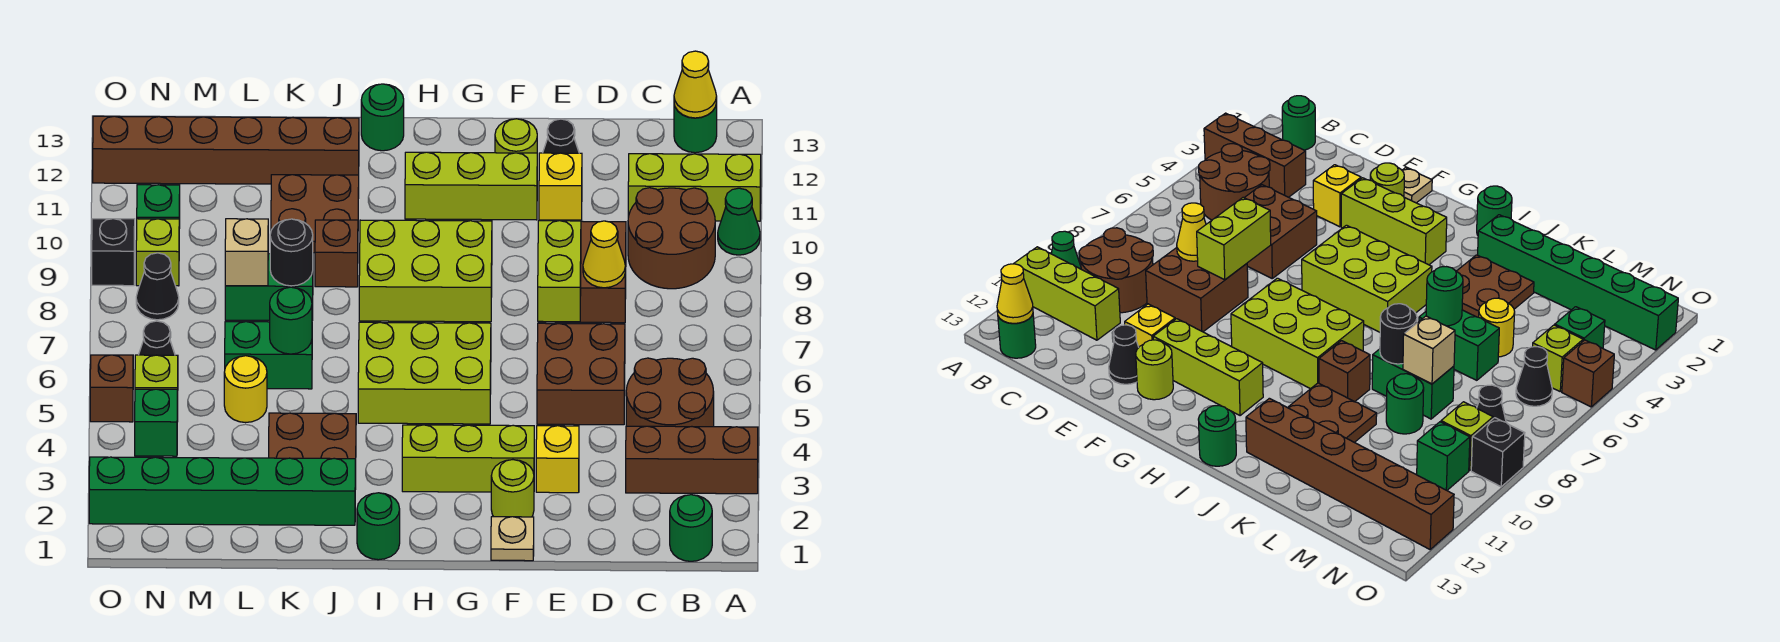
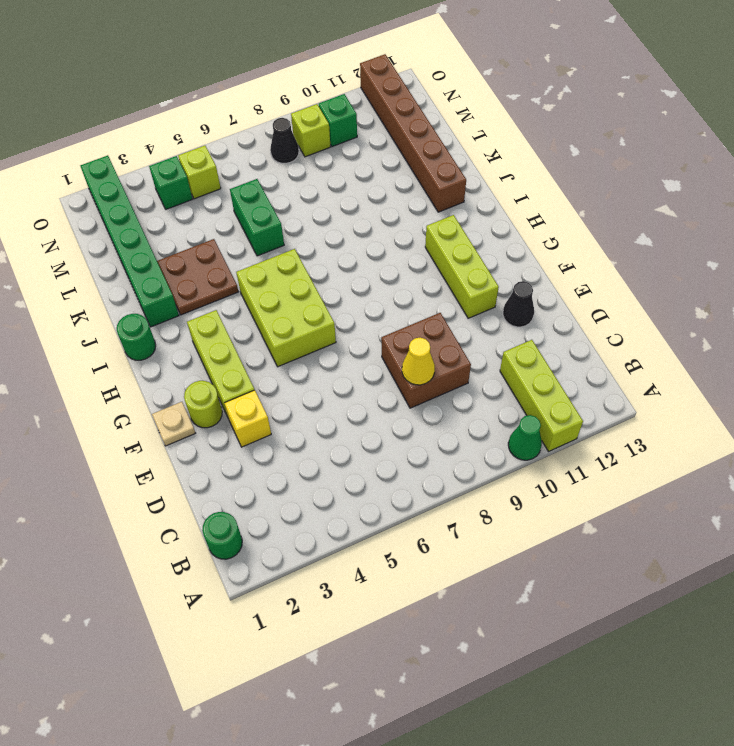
none -> brown brick A3:C3 level 1
none -> brown round brick B4:C5 level 1
none -> brown round brick B9:C10 level 1
none -> green round brick B13 level 1

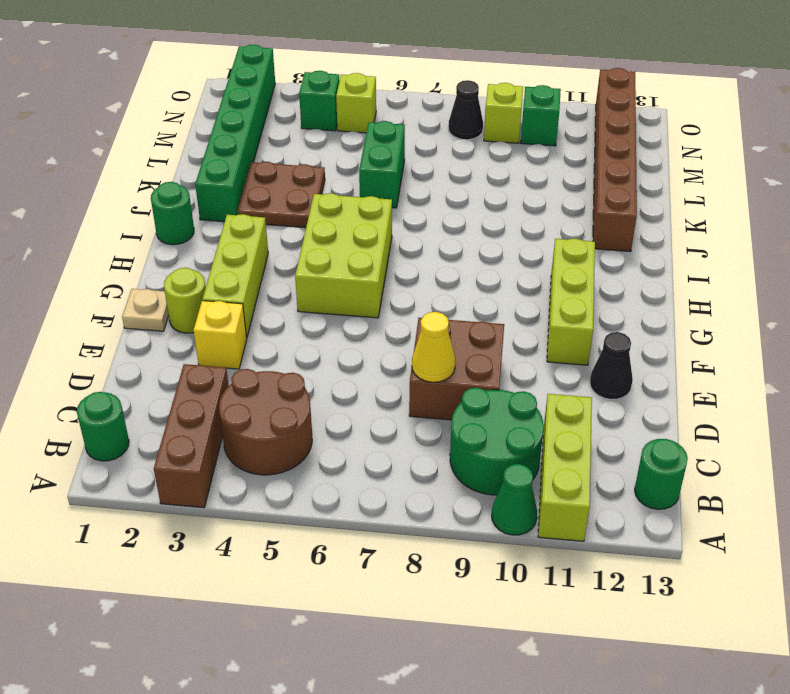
green round brick B9:C10 level 1 -> brown round brick B9:C10 level 1
none -> brown brick D5:E6 level 1
none -> yellow brick E11 level 1
none -> lime round brick F12 level 1
none -> lime brick G8:I9 level 1

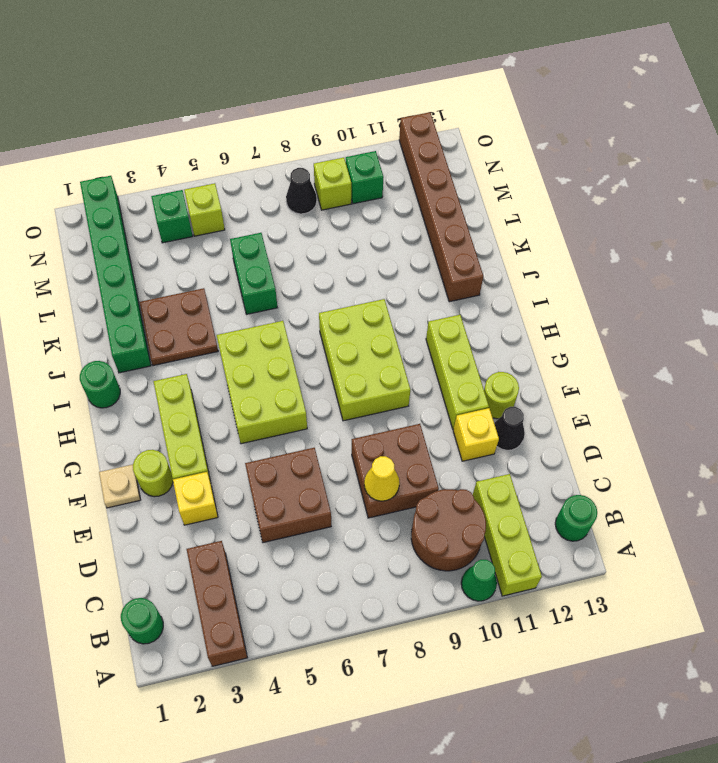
none -> brown round brick B4:C5 level 1
none -> green round brick I13 level 1
none -> brown brick J9 level 1
none -> brown plate J10:K11 level 1

